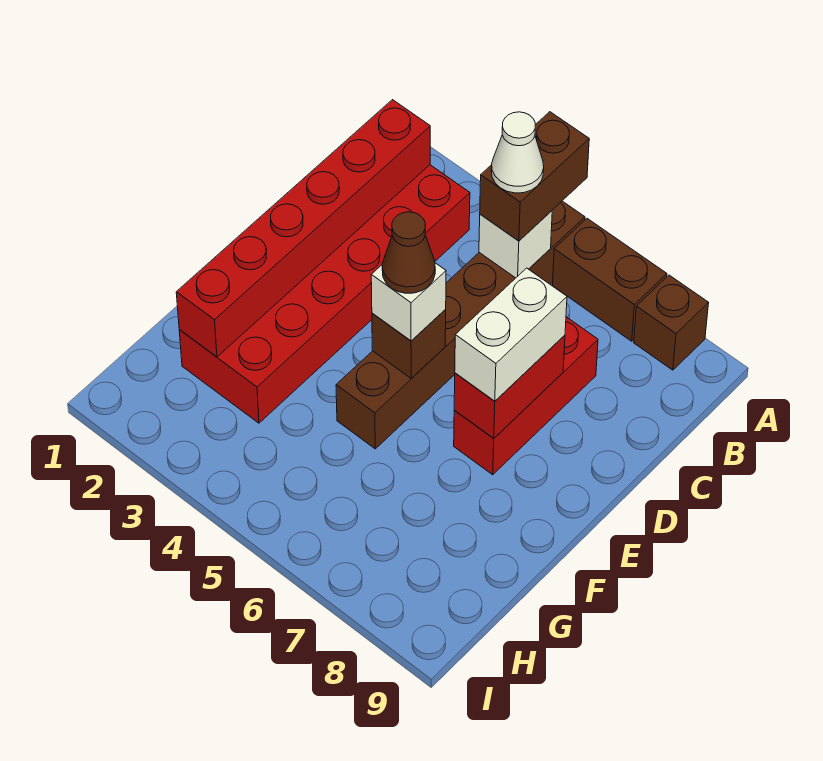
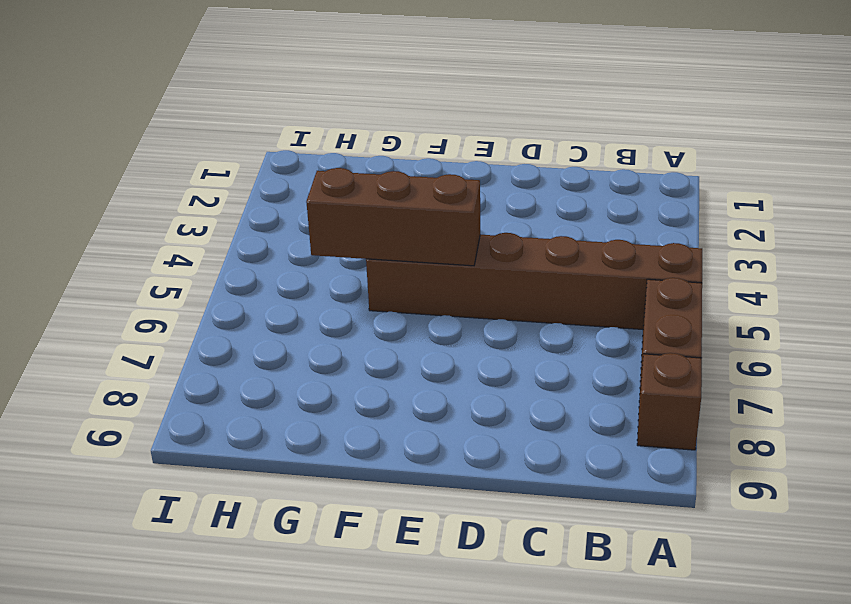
brown brick E5:G5 level 2 -> brown brick E5 level 2
none -> red brick B2:G3 level 1
none -> red brick C7:E7 level 1
none -> red brick B2:G2 level 2

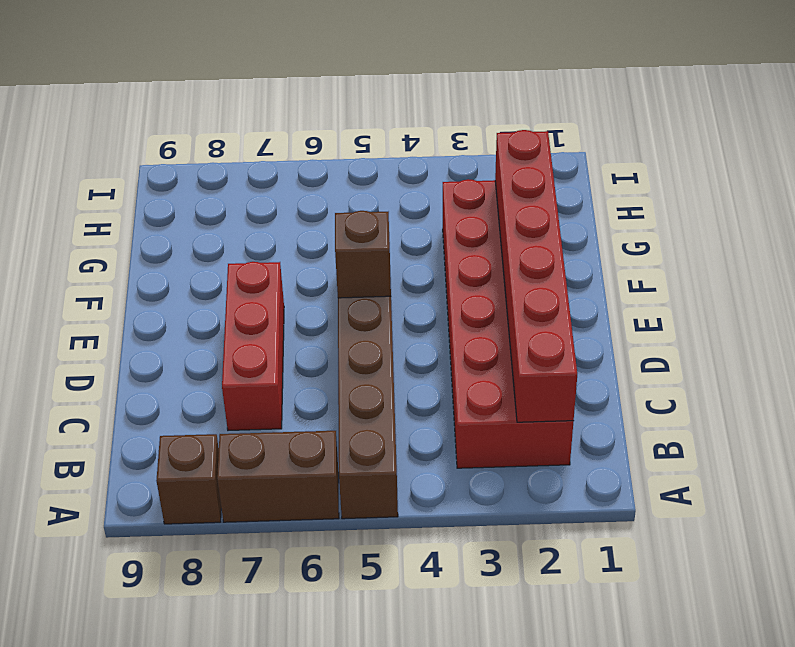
none -> white brick B5 level 2
none -> red brick D7:E7 level 2
none -> brown brick A5:B5 level 3

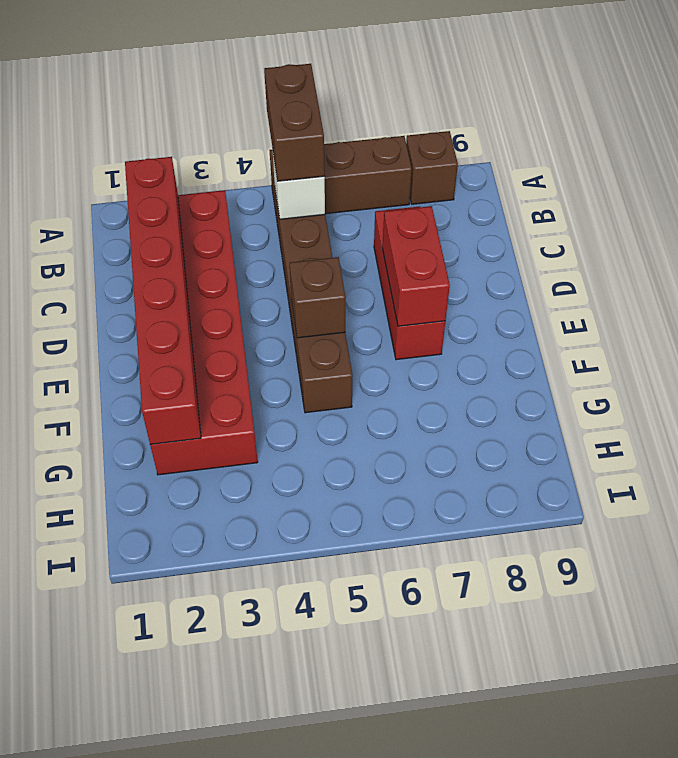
none -> white brick D7:E7 level 3
none -> white brick E5 level 3
none -> white cone B5 level 4

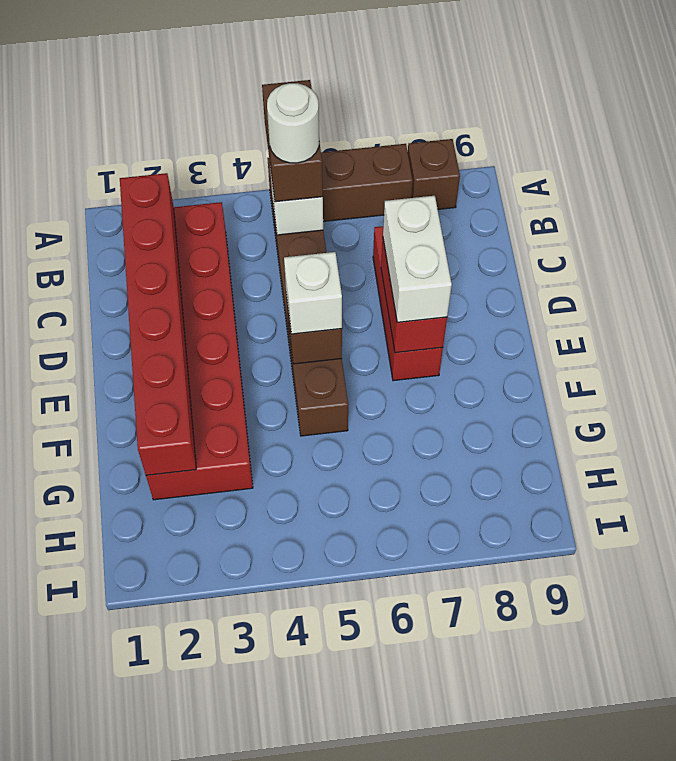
white round brick B5 level 4 -> white cone B5 level 4
none -> brown cone E5 level 4

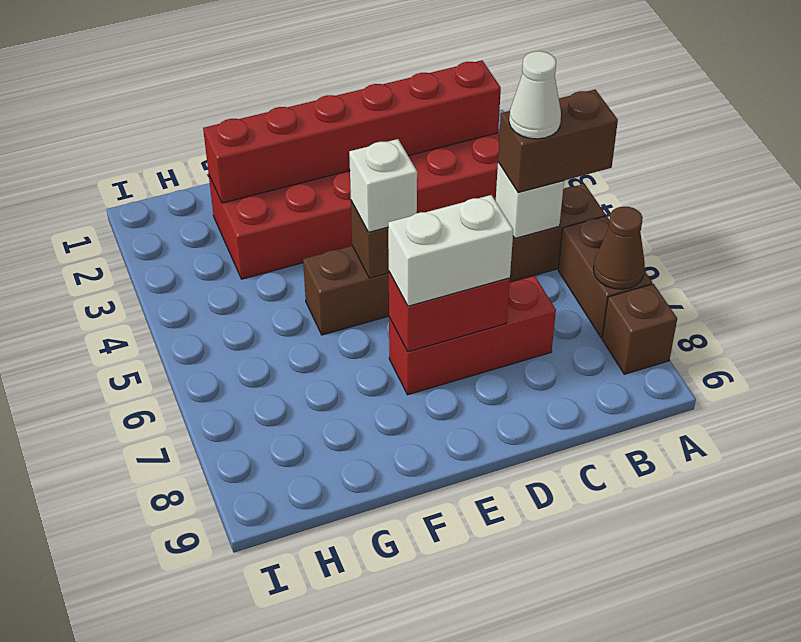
brown cone A7 level 2 -> brown cone E5 level 4

